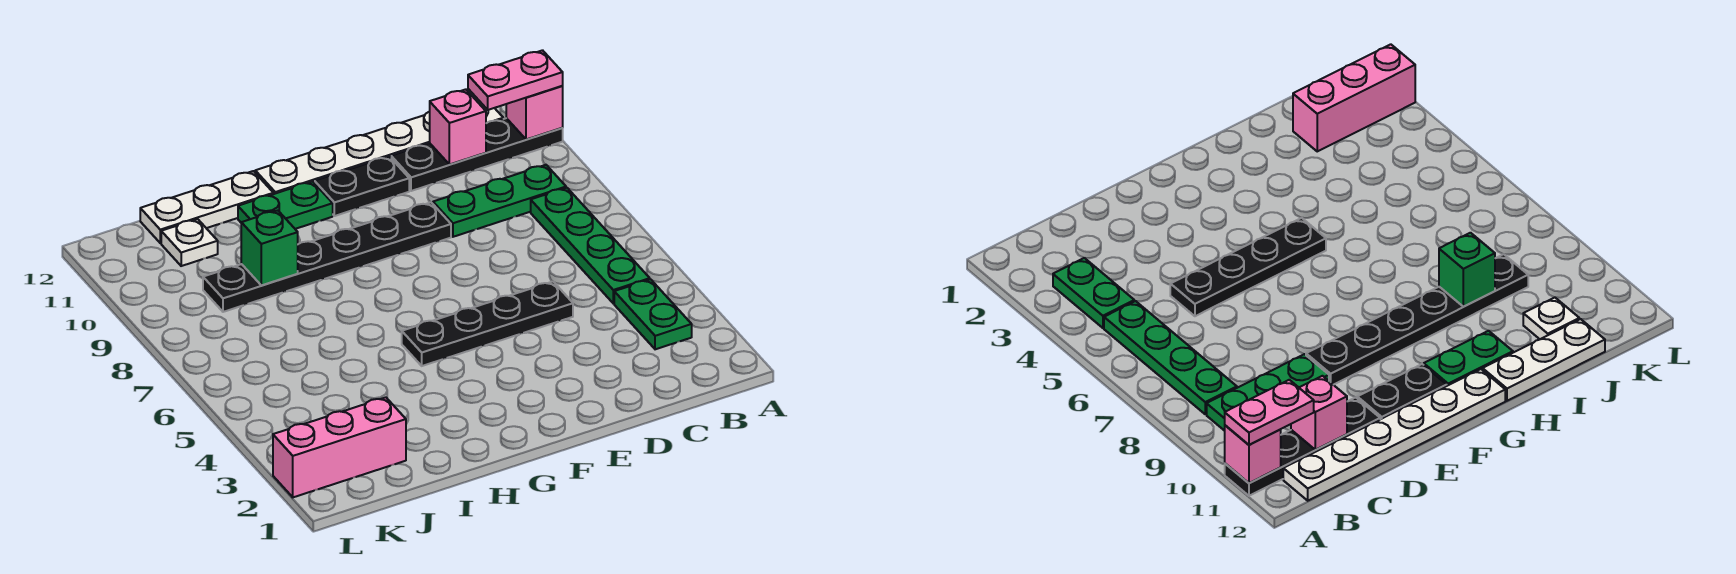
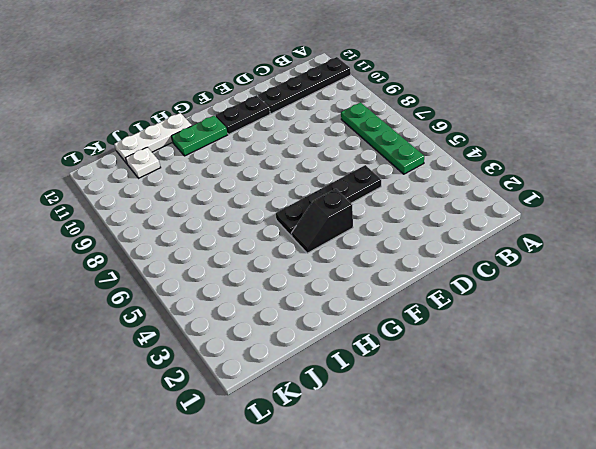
black slope F4:G4 level 1 top F -> none
none -> green plate B3:B4 level 1
none -> green plate B9:D9 level 1
none -> white plate B12:G12 level 1

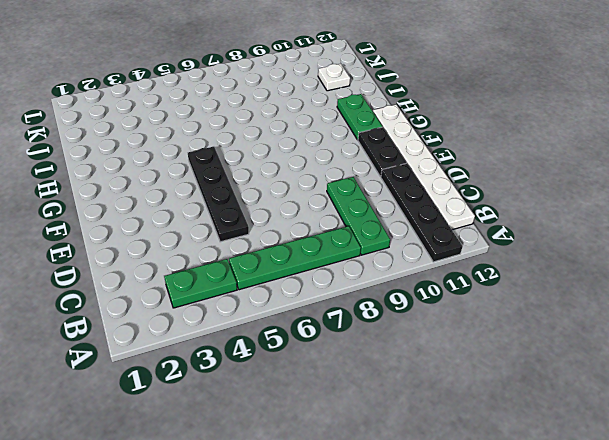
none -> black plate E9:J9 level 1
none -> white plate H12:J12 level 1
none -> pink brick J2:L2 level 1

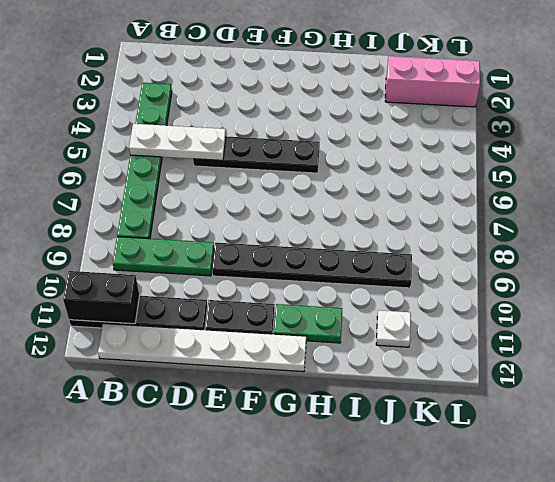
black brick A11:B11 level 2 -> pink brick A11 level 2
white plate B5:D5 level 2 -> white plate H12:J12 level 1
none -> pink brick C11 level 2
none -> green brick I9 level 2
none -> pink plate A11:B11 level 3

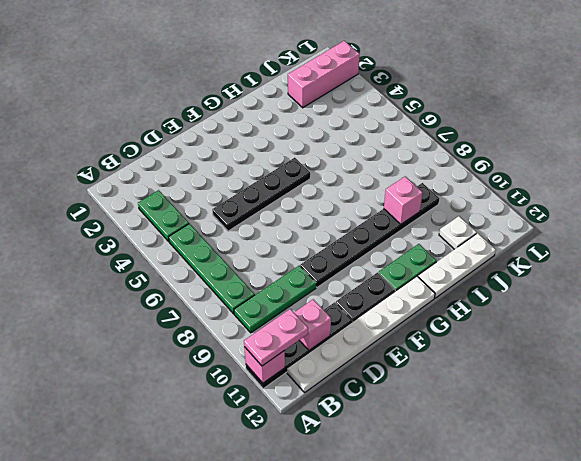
pink brick I9 level 2 -> green brick I9 level 2

